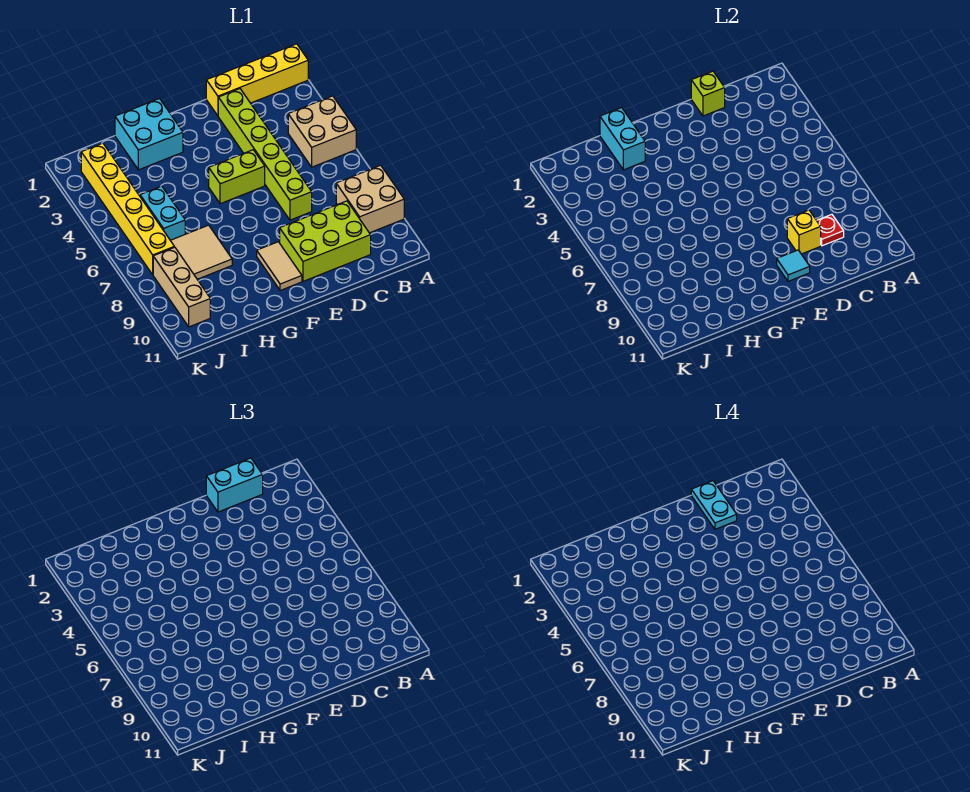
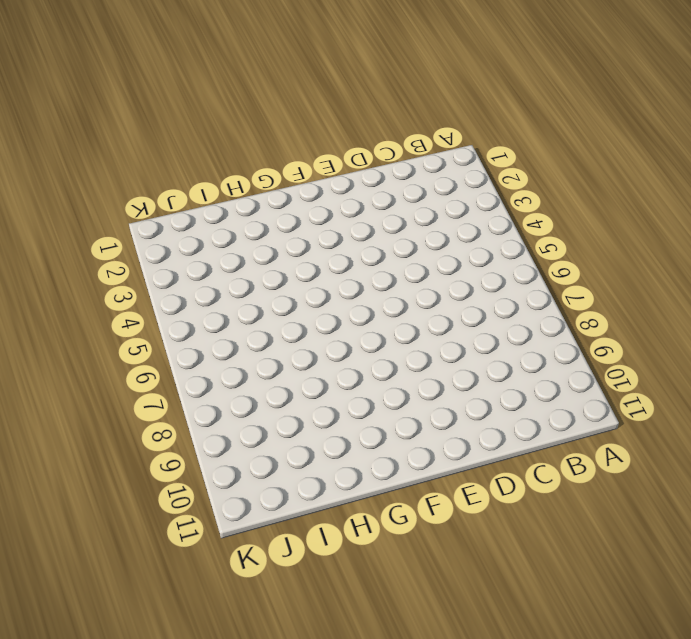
none -> yellow brick A1:D1 level 1
none -> tan brick A4:B5 level 1
none -> tan brick A8:B9 level 1

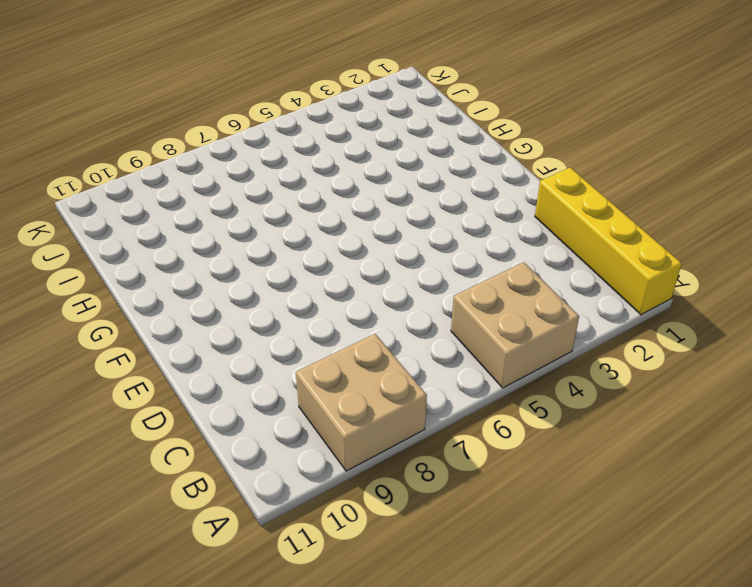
none -> lime brick C9:E10 level 1
none -> lime brick D2:D7 level 1
none -> lime brick E5:F5 level 1

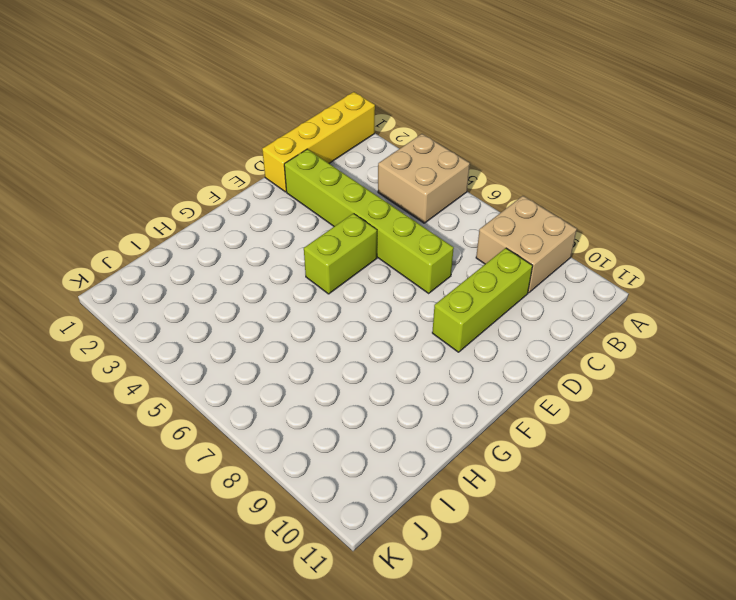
lime brick C9:E9 level 1 -> lime brick C9:E10 level 1
none -> tan tile F9:F10 level 1
none -> cyan brick G1:H2 level 1
none -> tan tile H7:I8 level 1

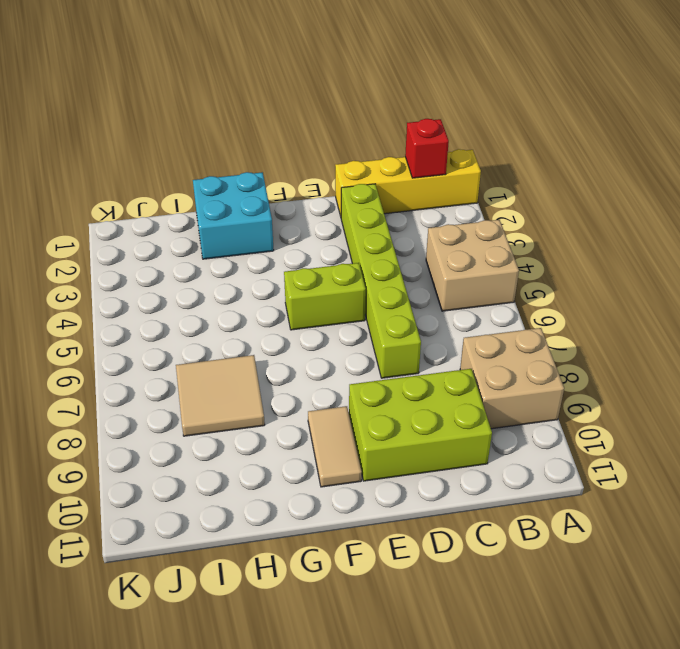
red brick B1 level 2 -> none
none -> cyan brick I5:I6 level 1
none -> yellow brick J2:J7 level 1
none -> tan brick J8:J10 level 1

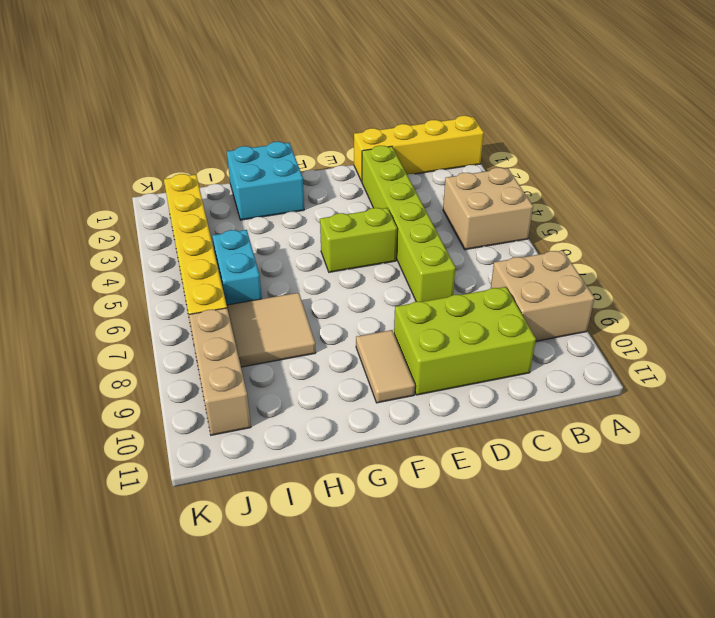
none -> red plate C9 level 2
none -> lime brick D1 level 2
none -> yellow brick D9 level 2

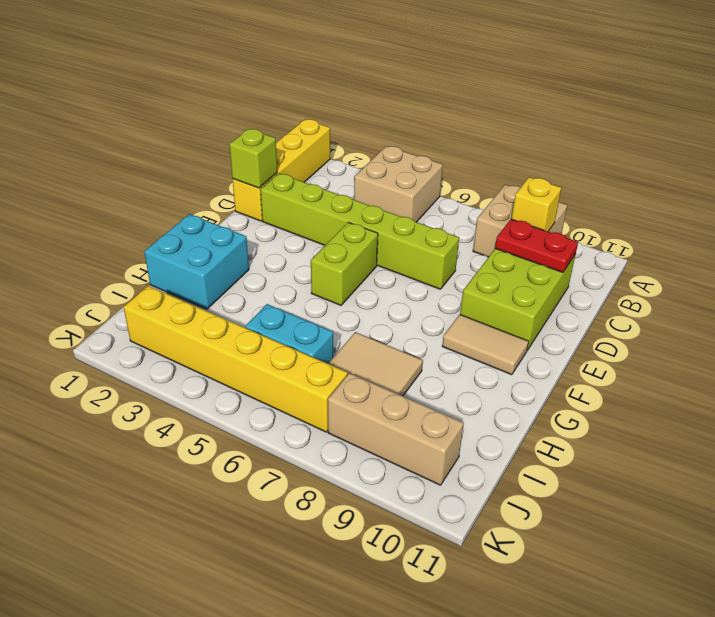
yellow brick B9 level 2 -> yellow brick D9 level 2
red plate C9:C10 level 2 -> red plate C9 level 2
none -> cyan tile E10 level 2
none -> cyan brick H1:H2 level 2
none -> cyan brick C1:D1 level 3

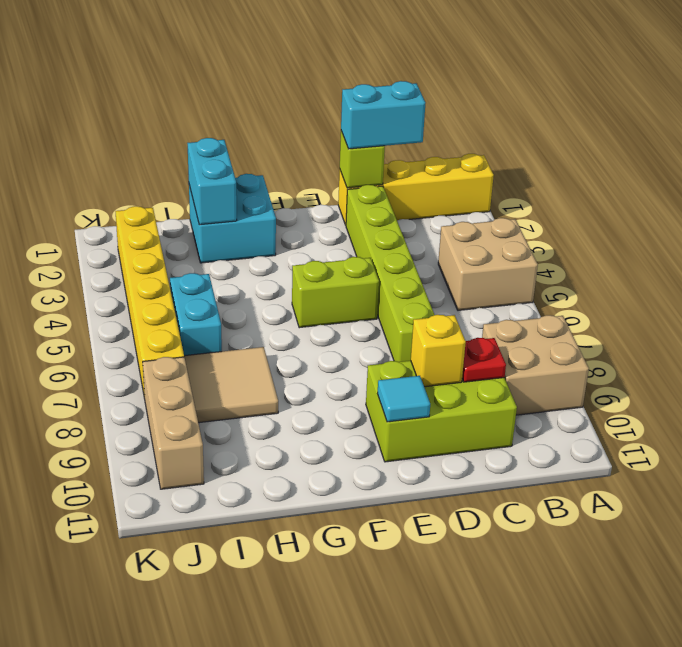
none -> tan tile F9:F10 level 1
none -> cyan plate D1:D2 level 4

